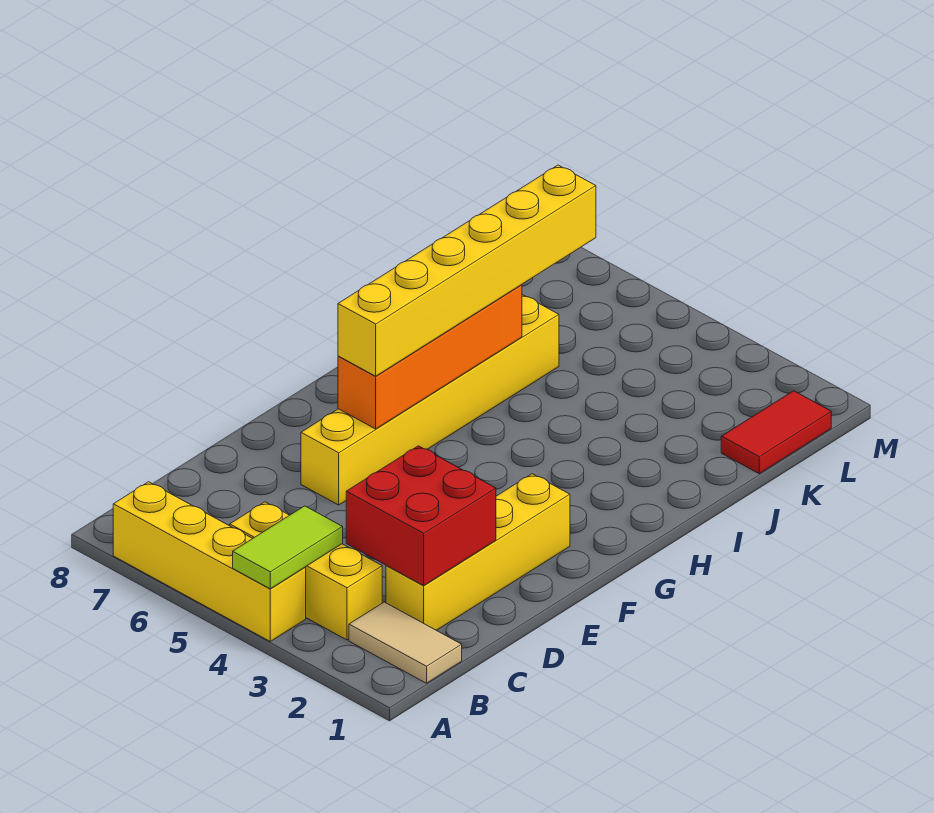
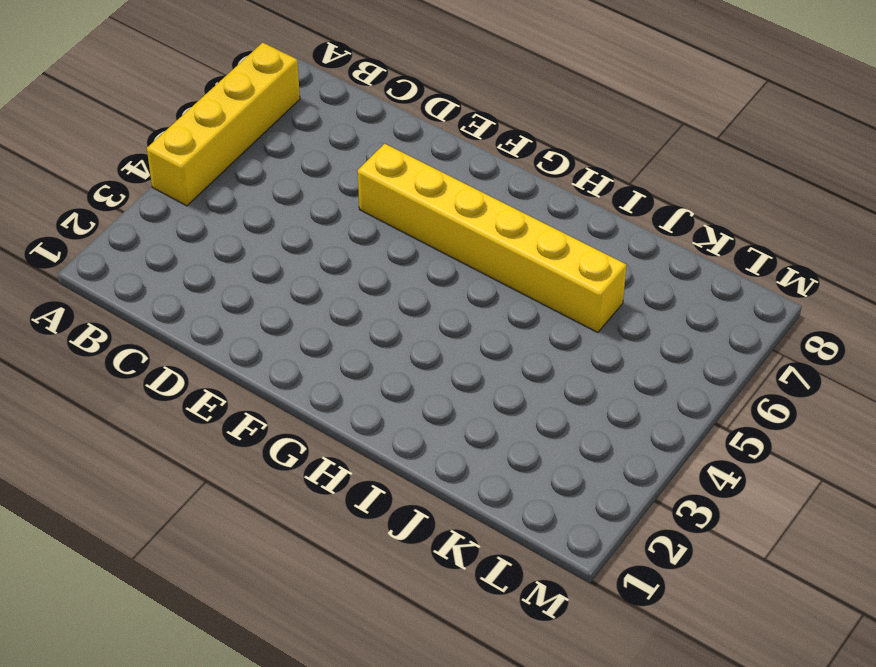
none -> tan tile B1:B2 level 1
none -> yellow brick B3:B5 level 1

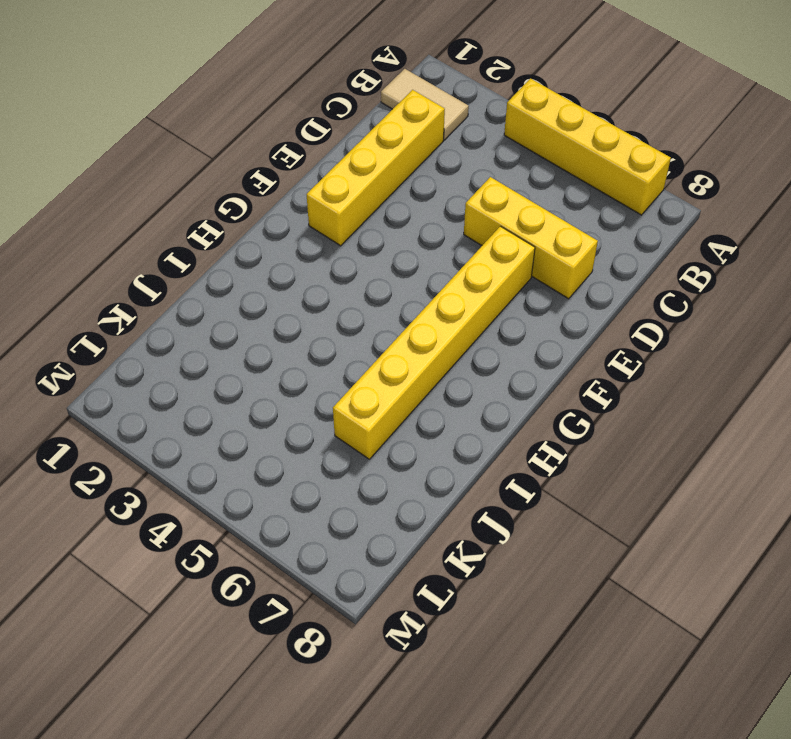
yellow brick D5:D7 level 1 -> yellow brick B3:B5 level 1
none -> red tile K1:L1 level 1
none -> lime tile A4:B4 level 2

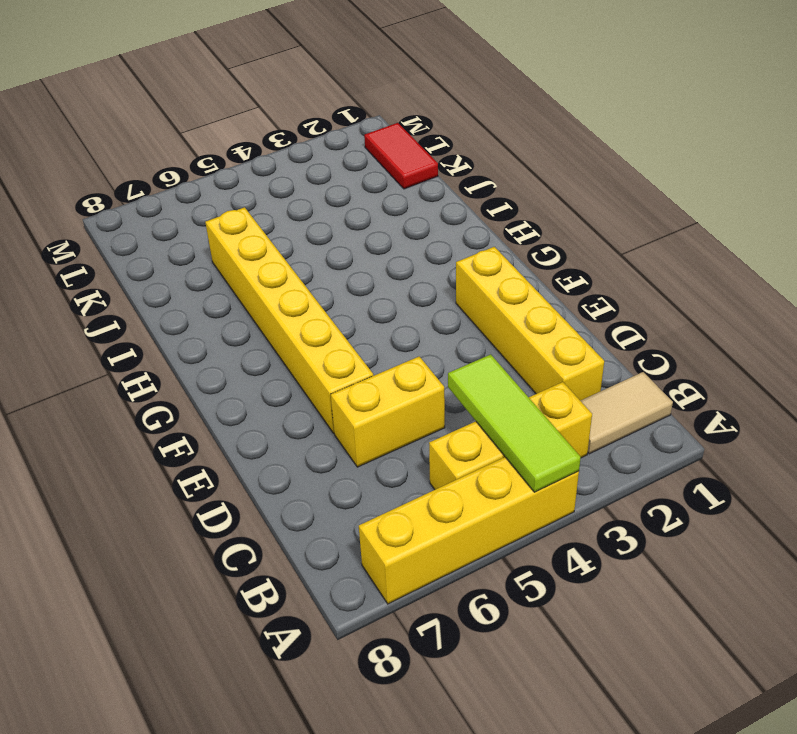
lime tile A4:C4 level 2 -> lime tile A4:B4 level 2
yellow brick D5:D6 level 1 -> none
none -> red brick C2:D3 level 2
none -> orange brick F6:I6 level 2

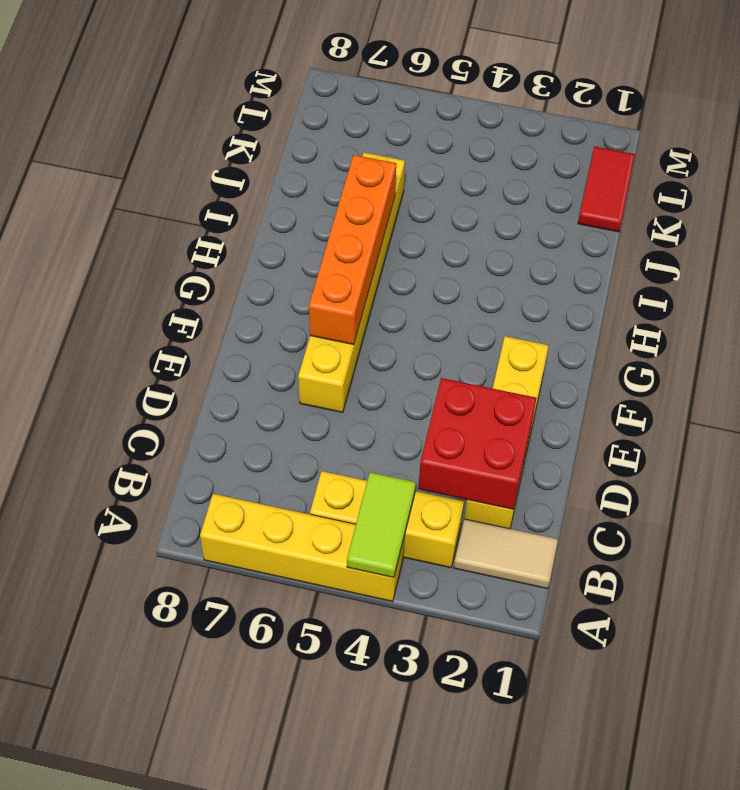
none -> yellow brick F6:K6 level 3

